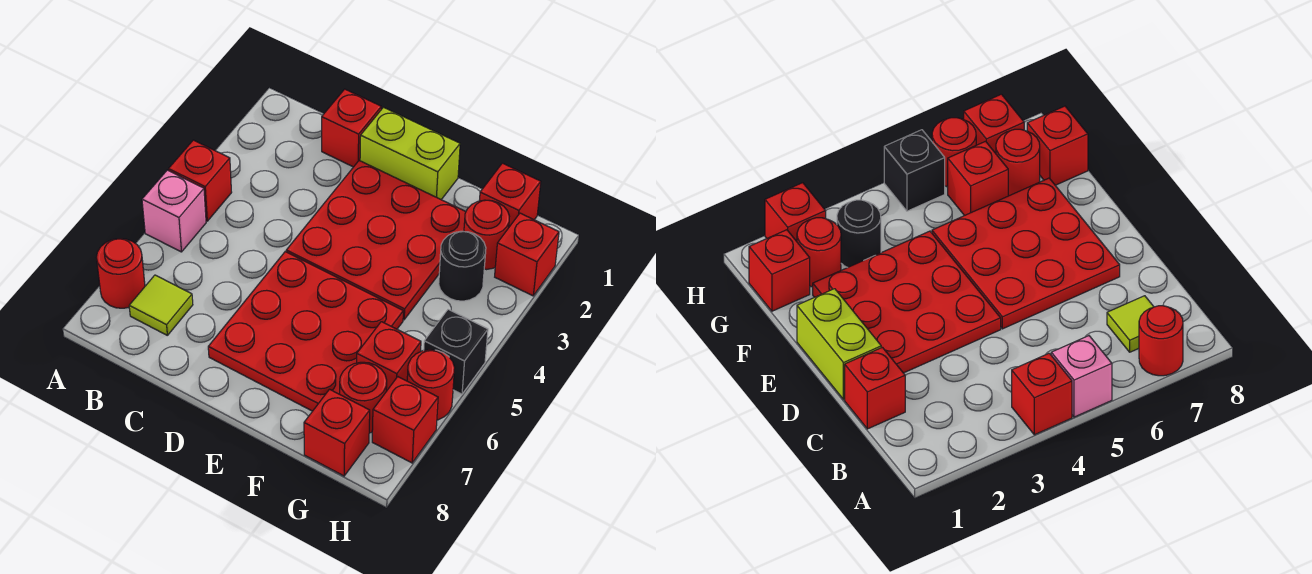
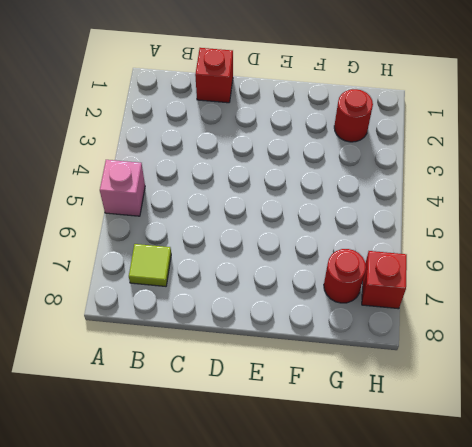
none -> red brick A4 level 1
none -> red round brick A7 level 1
none -> lime brick D1:E1 level 1

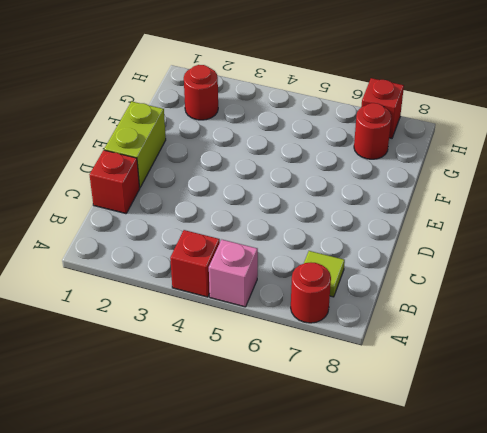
none -> red plate D2:F4 level 1
none -> red plate D5:F7 level 1
none -> red brick G1 level 1

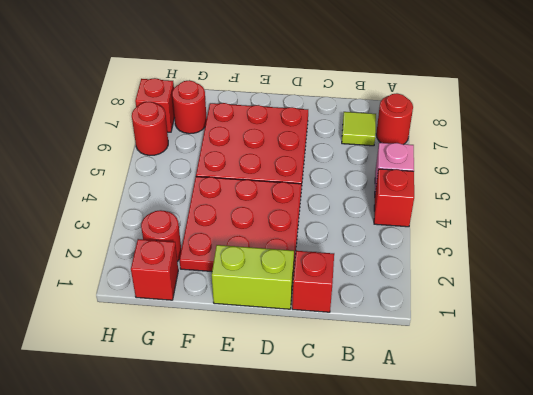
none -> black round brick G3 level 1
none -> red brick G6 level 1
none -> red brick G8 level 1

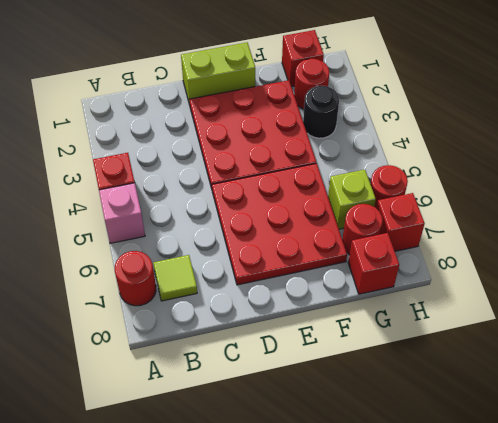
lime brick G6 level 1 -> red brick G6 level 1
none -> red brick C1 level 1
none -> red brick H2 level 1
none -> black brick H5 level 1

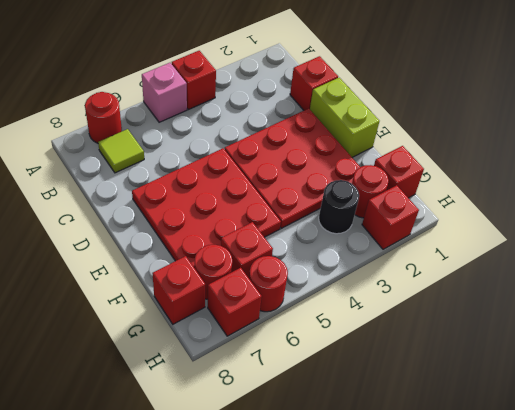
none -> black brick H5 level 1

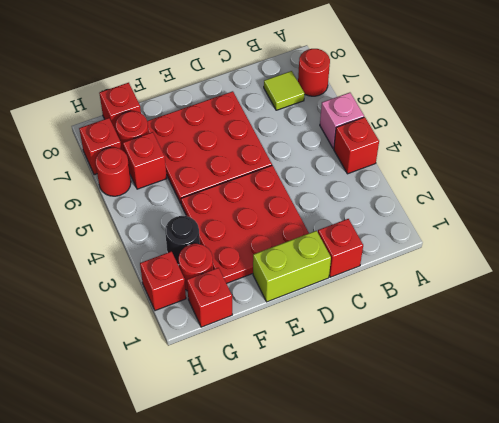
none -> black brick H5 level 1

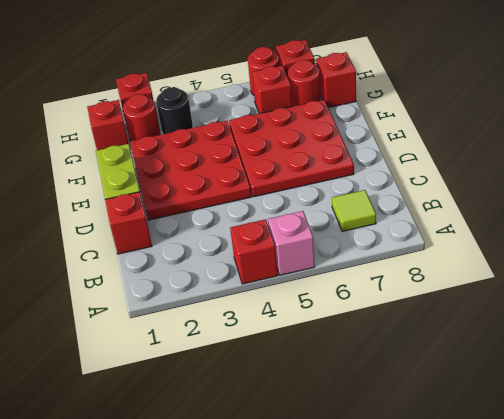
none -> red round brick A7 level 1
none -> black brick H5 level 1

